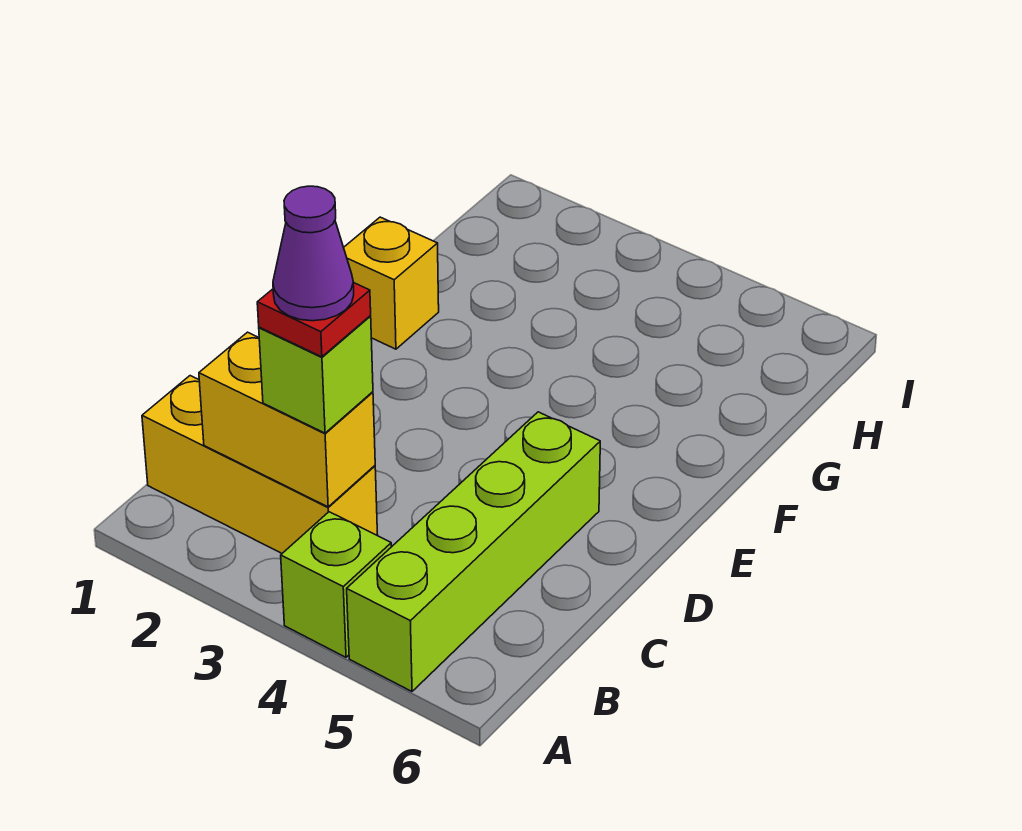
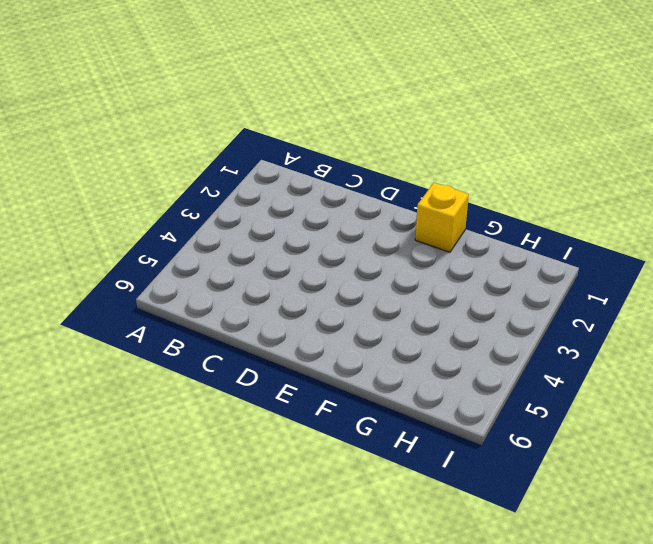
none -> lime brick A4 level 1
none -> lime brick A5:D5 level 1

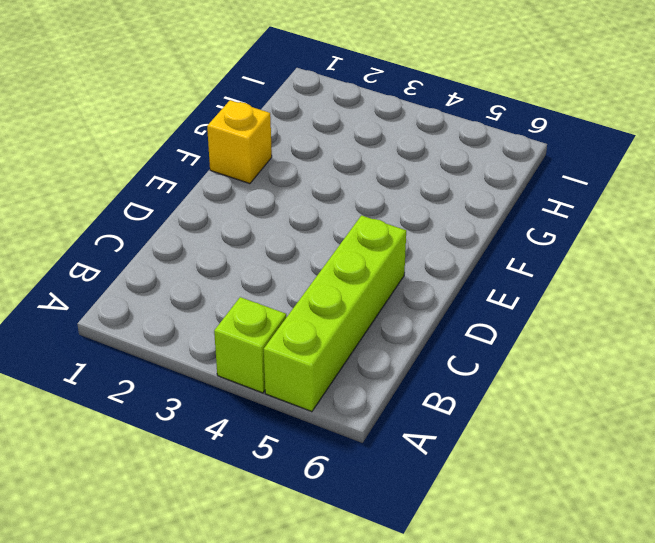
none -> yellow brick B1:B3 level 1
none -> yellow brick B2:B3 level 2

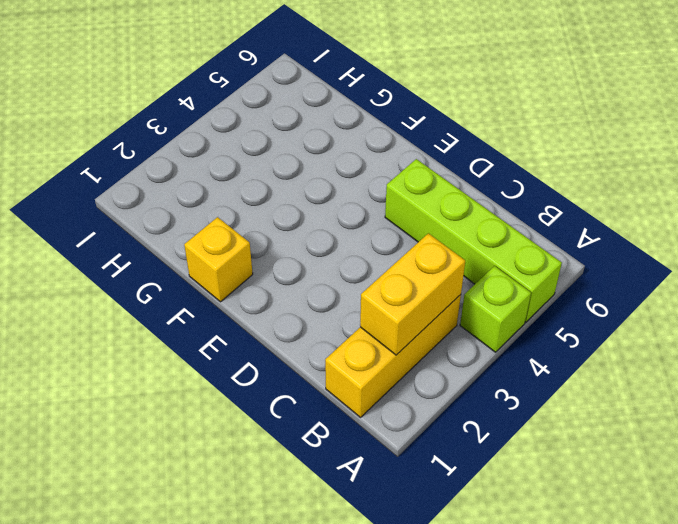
none -> lime brick B3 level 3
none -> red plate B3 level 4

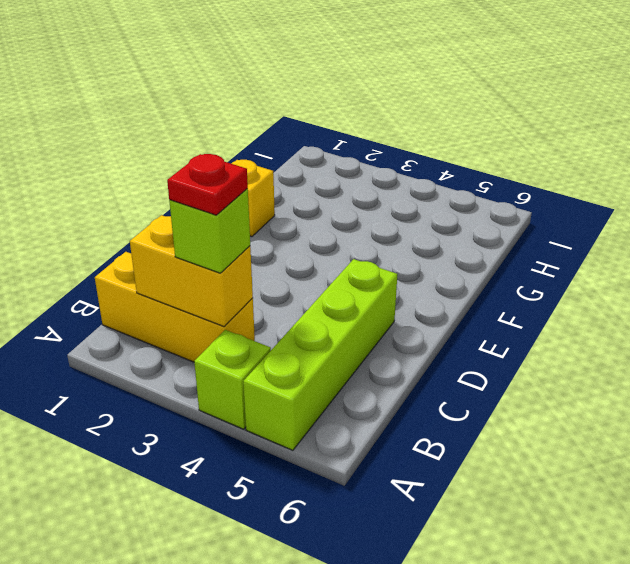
none -> purple cone B3 level 5

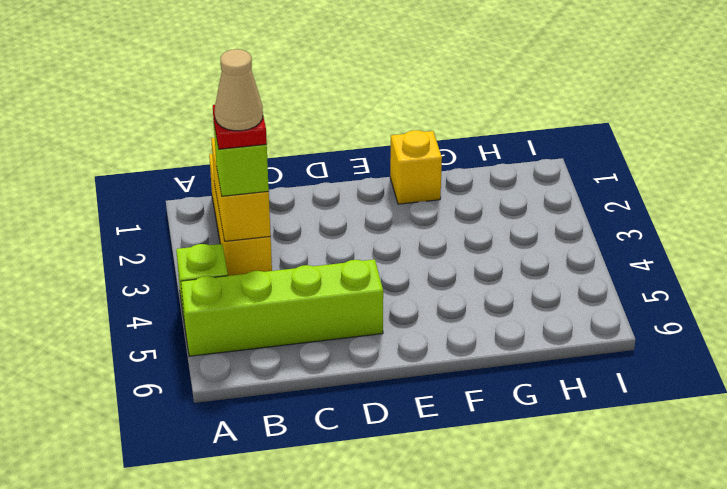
tan cone B3 level 5 -> purple cone B3 level 5

